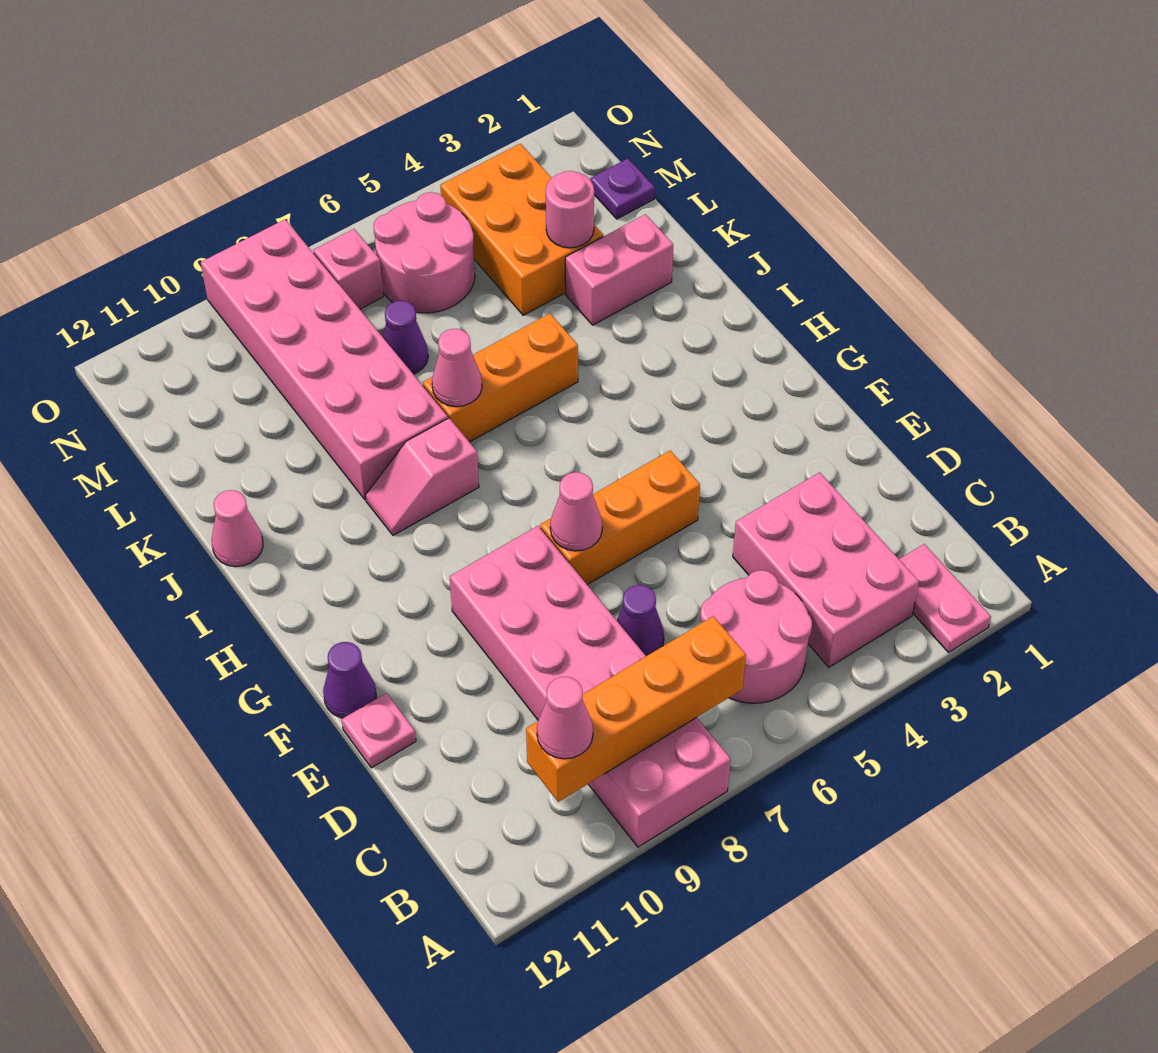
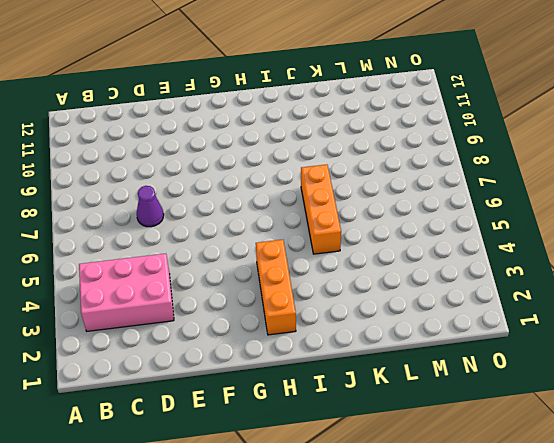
orange brick H2:H4 level 1 -> orange brick F5:F7 level 1
none -> pink plate A2:B2 level 1
none -> pink brick A8:F9 level 1
none -> pink round brick B5:C6 level 1

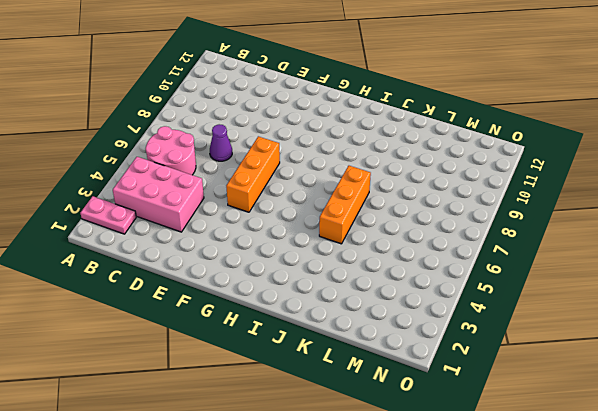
none -> pink brick A8:F9 level 1
none -> pink plate E12 level 1
none -> purple cone F12 level 1

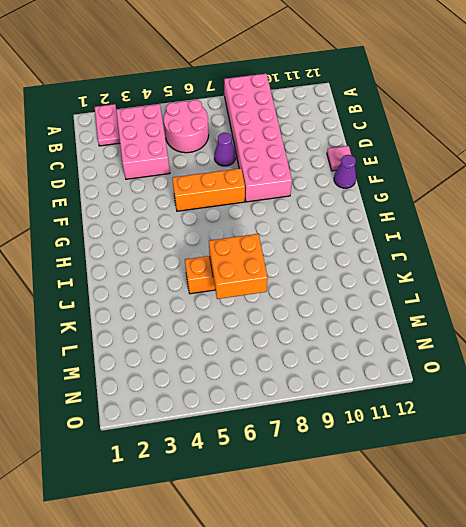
orange brick J6:K7 level 2 -> pink cone J7 level 2
none -> pink slope I8:I9 level 1 top 8
none -> pink brick J8:O9 level 1
none -> pink cone J12 level 1

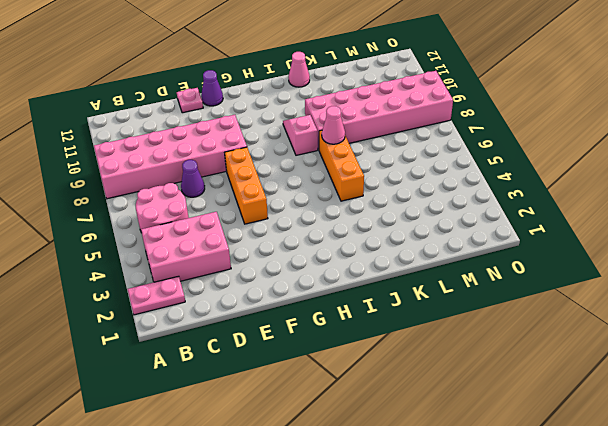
none -> pink brick K2:K3 level 1
none -> orange brick L3:N4 level 1
none -> purple cone L7 level 1

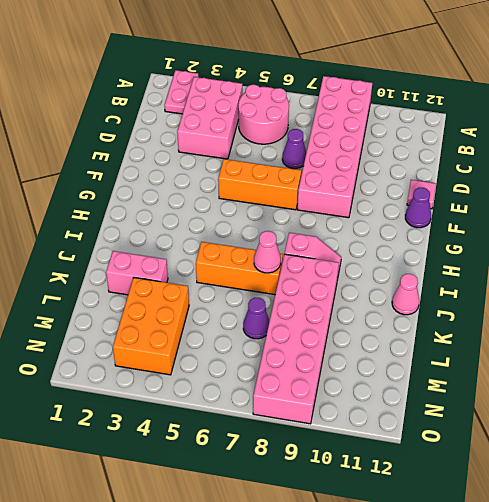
none -> purple plate M1 level 1
none -> pink round brick M5:N6 level 1
none -> pink brick N7 level 1

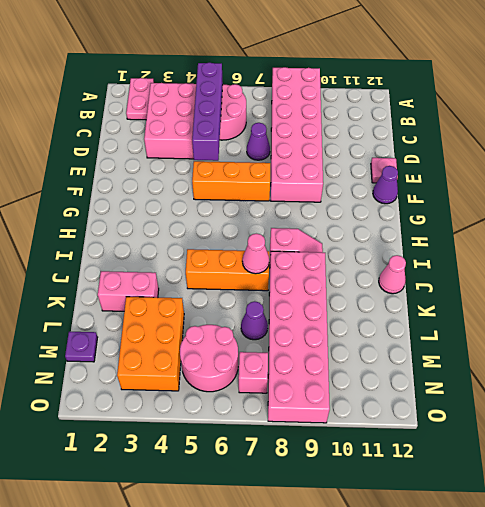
purple brick B5:E5 level 2 -> none
none -> orange brick B7:B10 level 2
none -> pink cone F7 level 2
none -> pink round brick L3 level 2

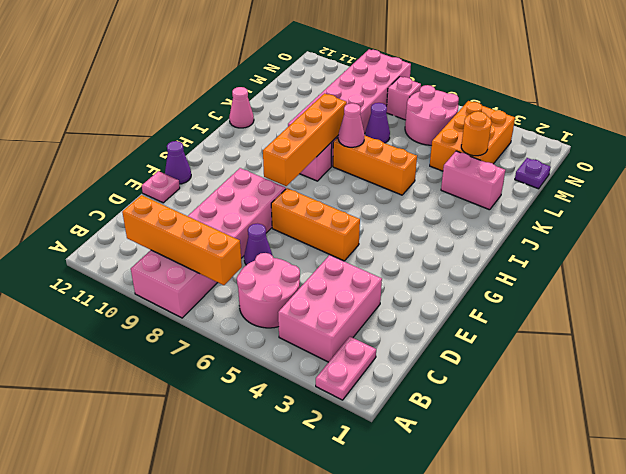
orange brick G8:J8 level 2 -> none
orange round brick L3 level 2 -> pink round brick L3 level 2
none -> pink cone F7 level 2
none -> pink cone B10 level 3

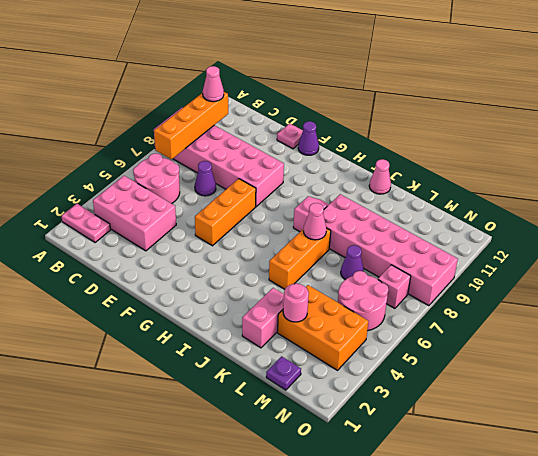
none -> pink cone F7 level 2

